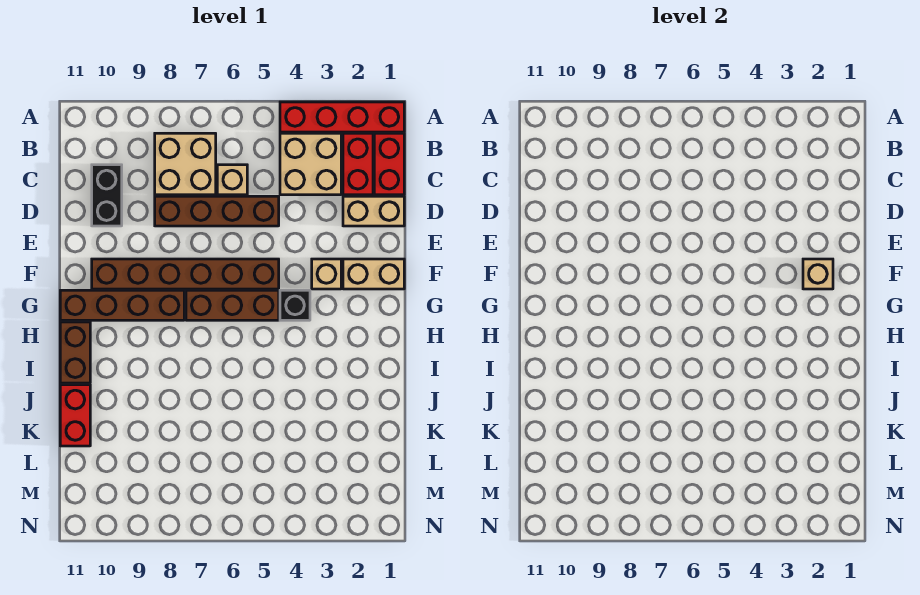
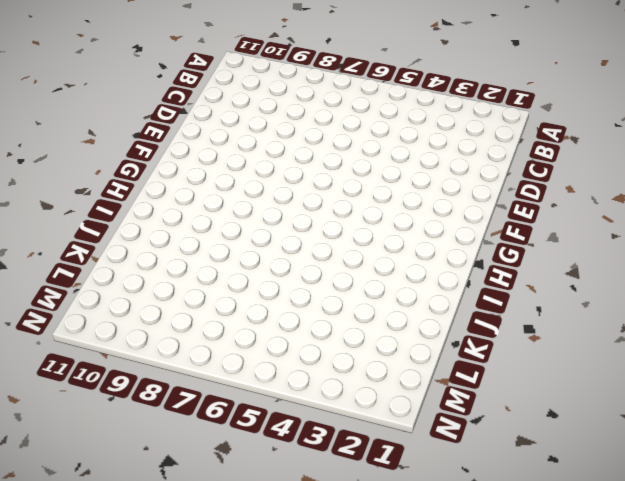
none -> red brick A1:A4 level 1
none -> red brick B1:C1 level 1
none -> red brick B2:C2 level 1

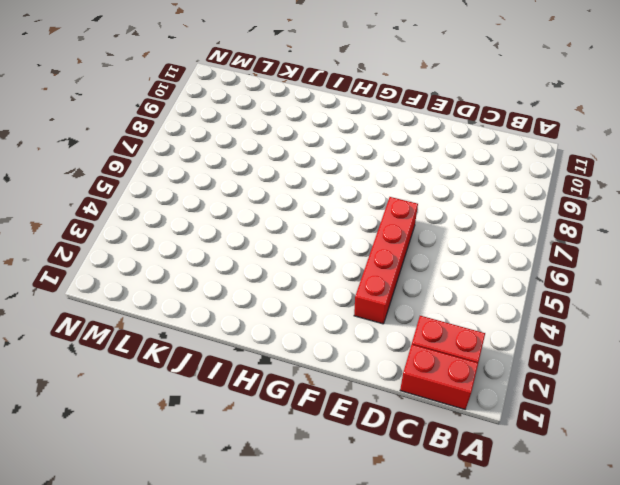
red brick E3:E6 level 1 -> red brick A1:A4 level 1
none -> tan brick B3:C4 level 1
none -> tan brick B7:C8 level 1
none -> tan brick C6 level 1

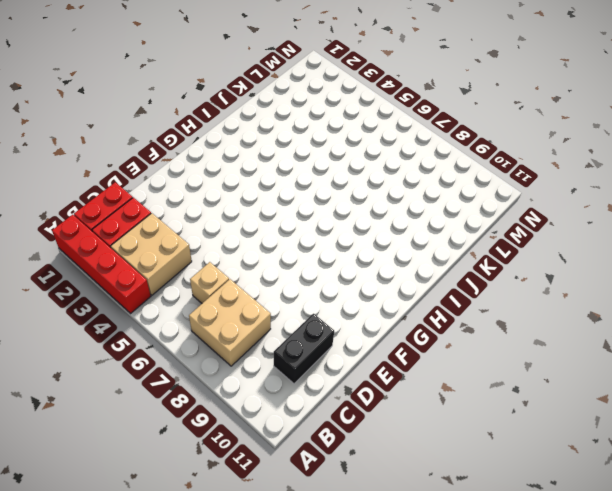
none -> tan brick D1:D2 level 1
none -> brown brick D5:D8 level 1
none -> tan brick F1:F2 level 1

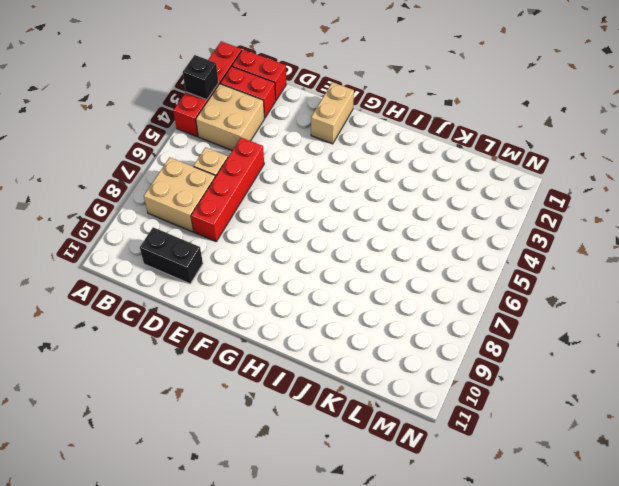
black brick A3 level 2 -> black brick G4 level 1
red brick D5:D8 level 1 -> brown brick D5:D8 level 1
none -> tan brick D1:D2 level 1
none -> tan brick F3 level 1
none -> brown brick F5:F10 level 1

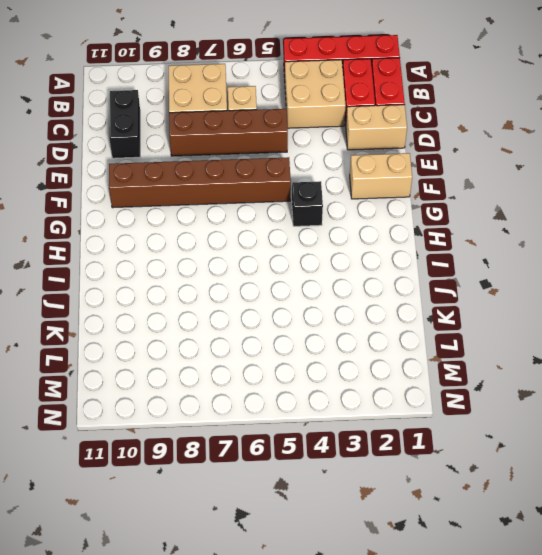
none -> tan brick F3 level 1
none -> brown brick G5:G7 level 1
none -> brown brick G8:G11 level 1

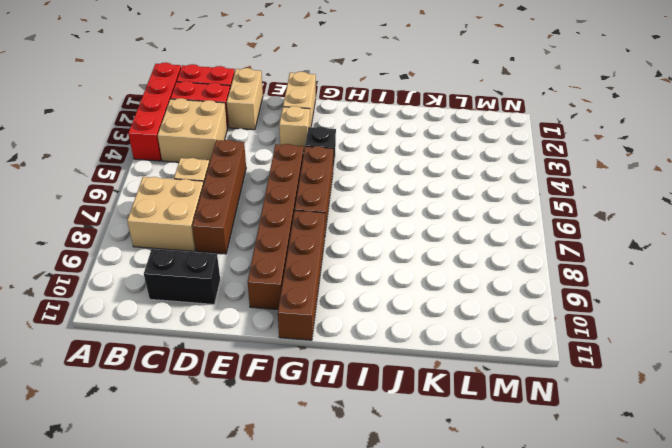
none -> brown brick H11:I11 level 1
none -> red brick J11:K11 level 1
none -> tan brick F2 level 2

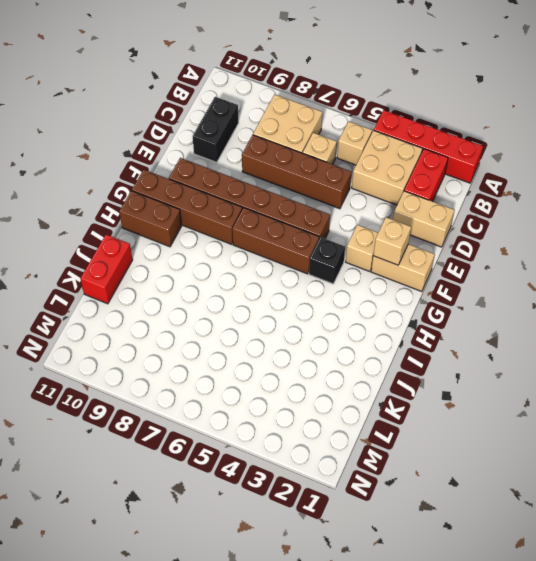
tan brick B5 level 1 -> none
brown brick H10:H11 level 1 -> brown brick H11:I11 level 1
none -> red brick B1:C1 level 1

